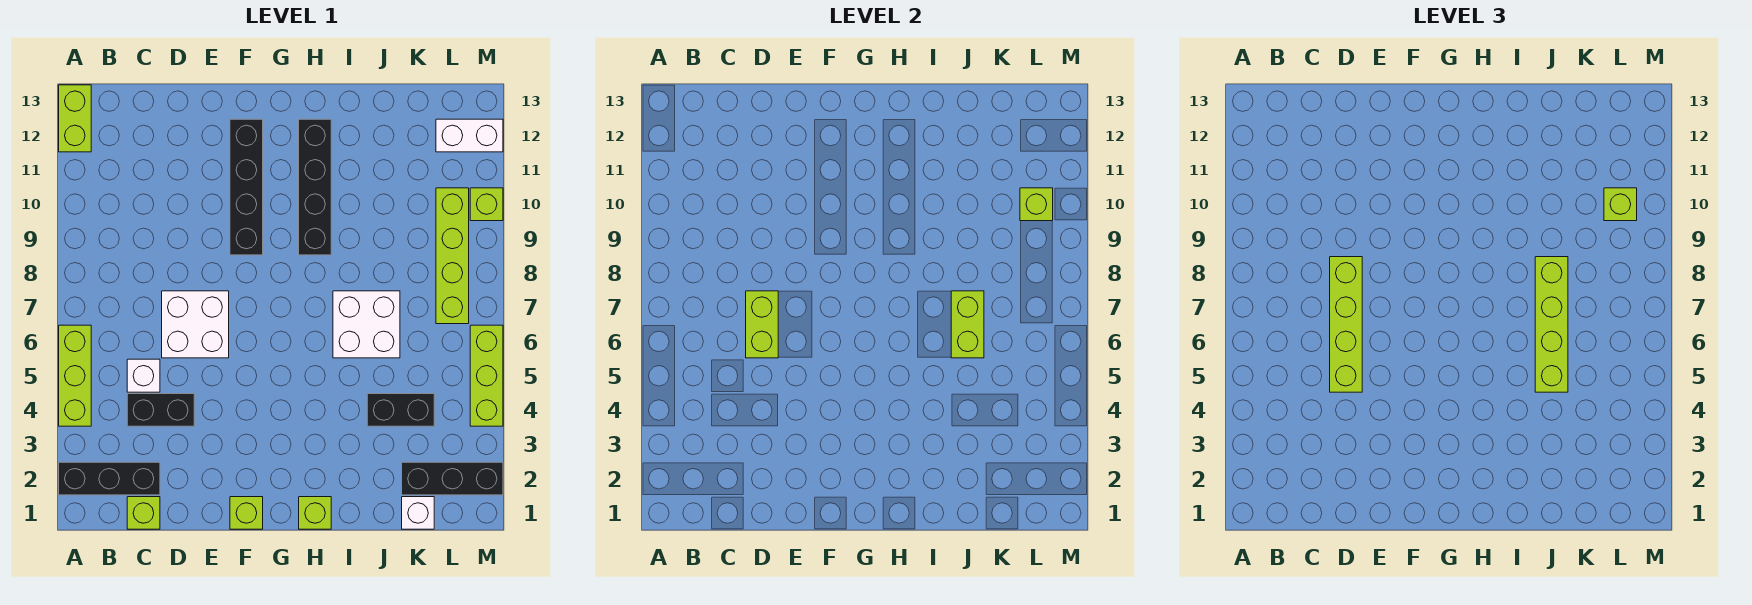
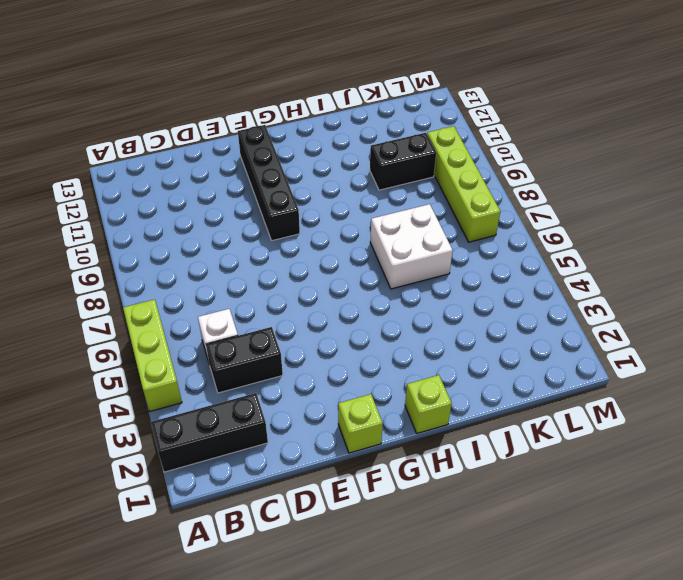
black brick J10:K10 level 1 -> black brick J4:K4 level 1
none -> lime brick A12:A13 level 1
none -> lime brick C1 level 1
none -> white brick D6:E7 level 1

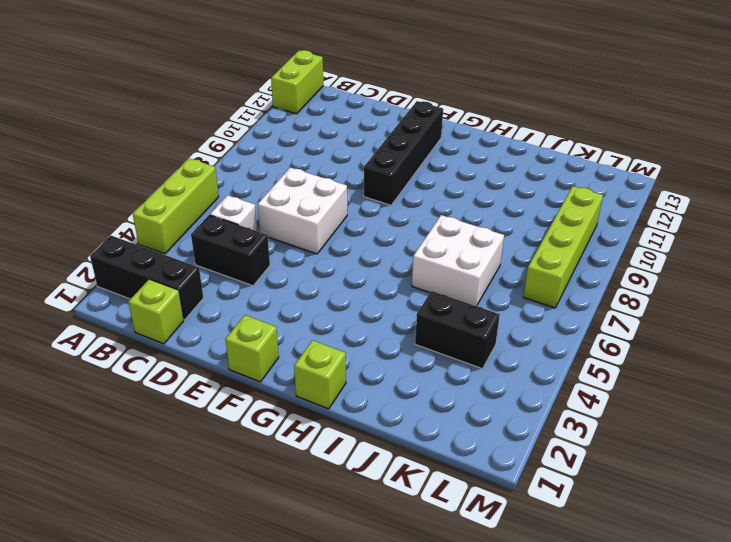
none -> black brick H9:H12 level 1
none -> white brick K1 level 1
none -> black brick K2:M2 level 1

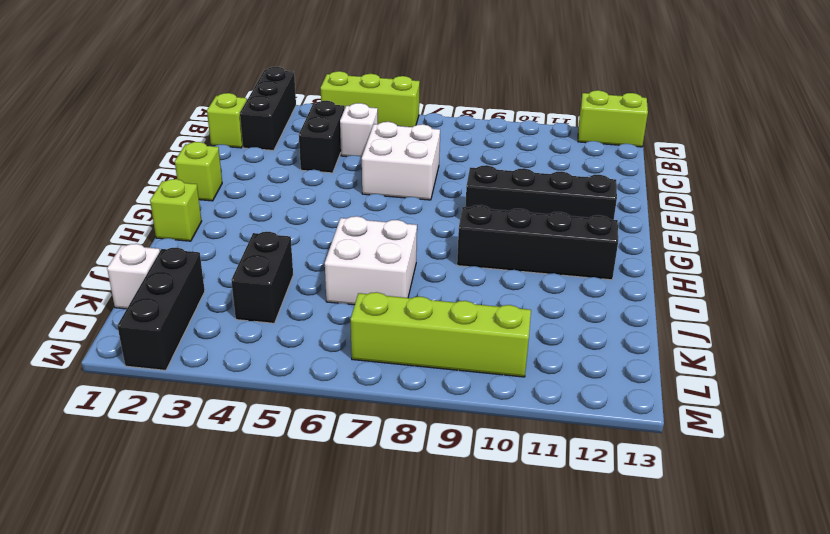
none -> white brick L12:M12 level 1
none -> lime brick M4:M6 level 1
none -> lime brick M10 level 1

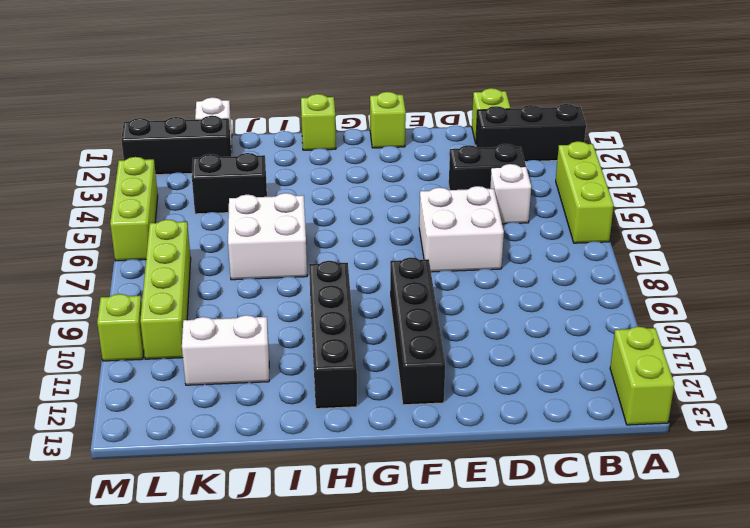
white brick J11:K11 level 1 -> white brick L12:M12 level 1
none -> lime brick D6:D7 level 2
none -> lime brick J6:J7 level 2
none -> lime brick L10 level 2

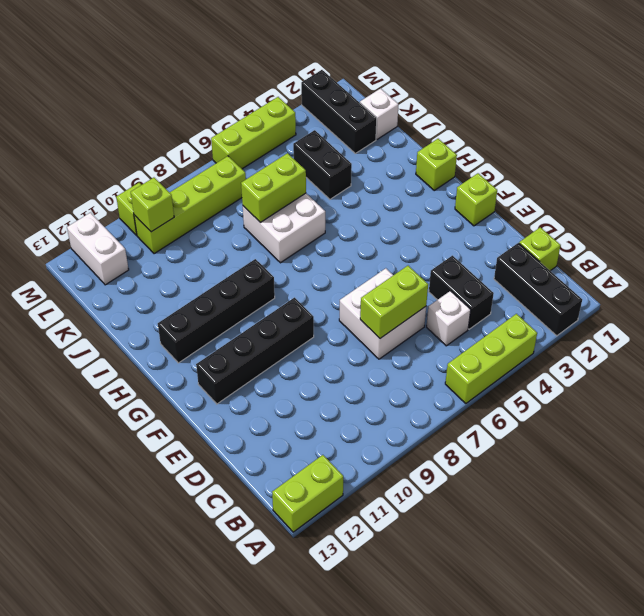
none -> lime brick D5:D8 level 3
none -> lime brick J5:J8 level 3
none -> lime brick L10 level 3

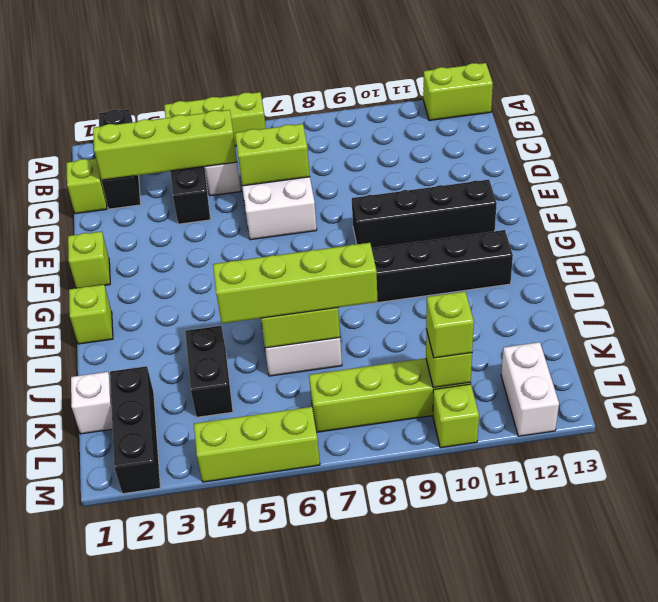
lime brick C2:C5 level 2 -> lime brick D5:D8 level 3

